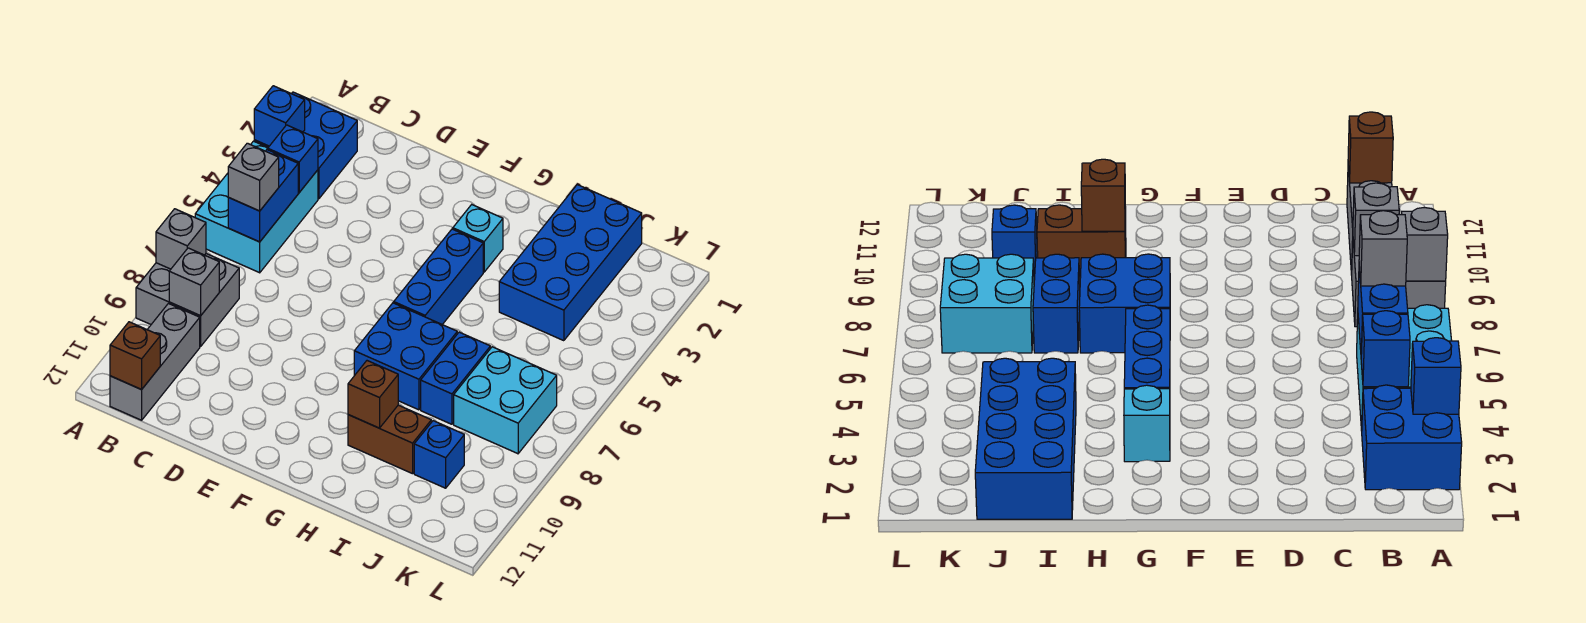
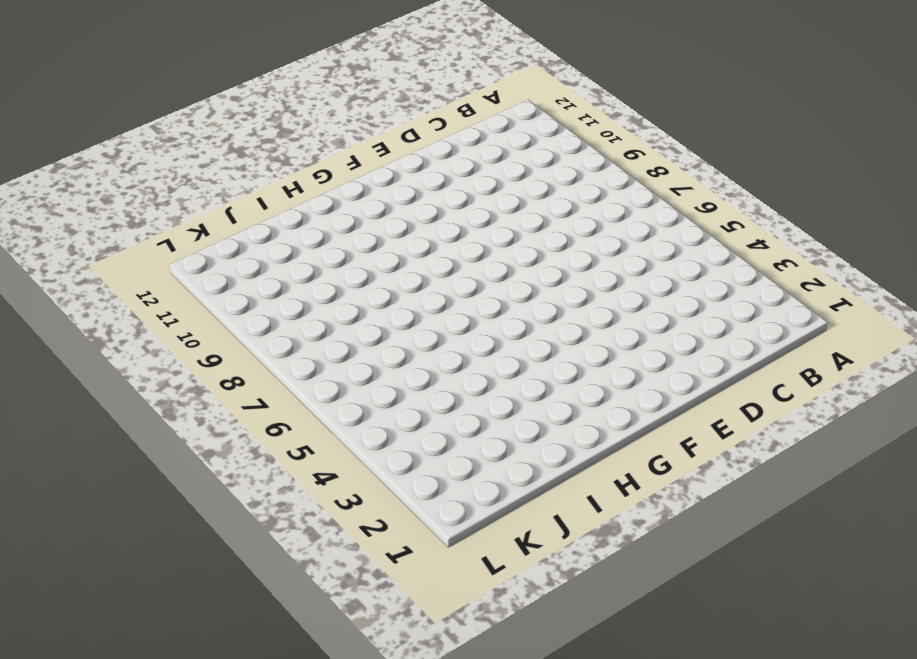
none -> blue brick A2:B3 level 1
none -> cyan brick A4:B6 level 1
none -> grey brick A8:B9 level 1

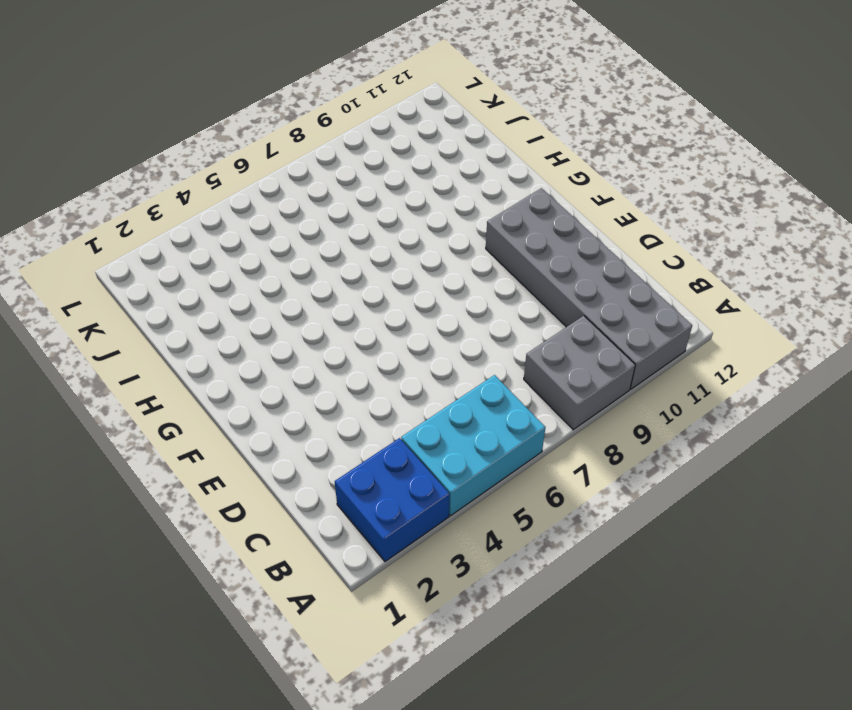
grey brick A10:F11 level 1 -> grey brick B10:B12 level 1
none -> cyan brick G3 level 1
none -> blue brick G4:G6 level 1
none -> blue brick G7:H8 level 1

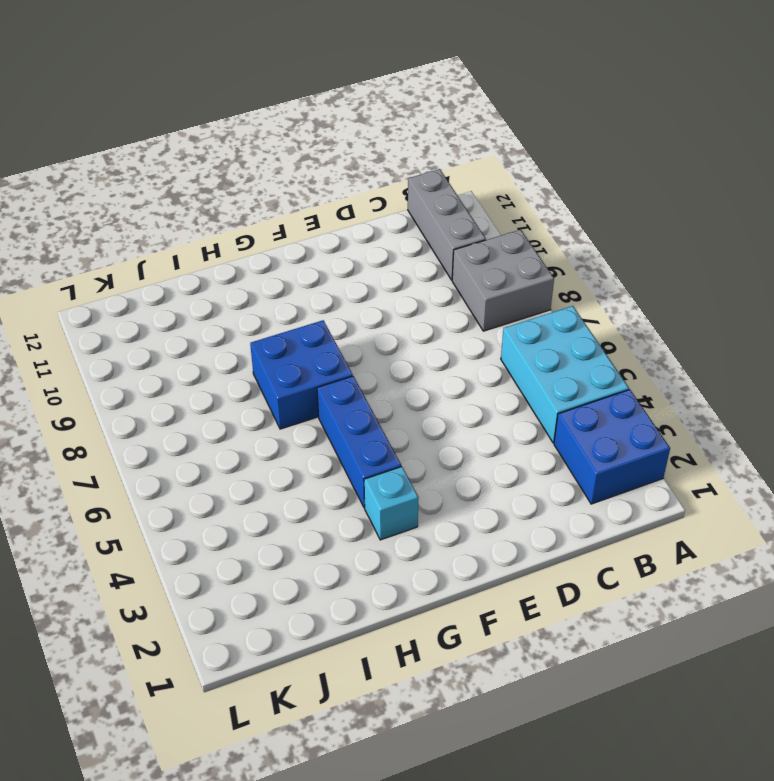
none -> brown brick H10:I10 level 1
none -> blue brick I1:J4 level 1
none -> blue brick I7:I8 level 1

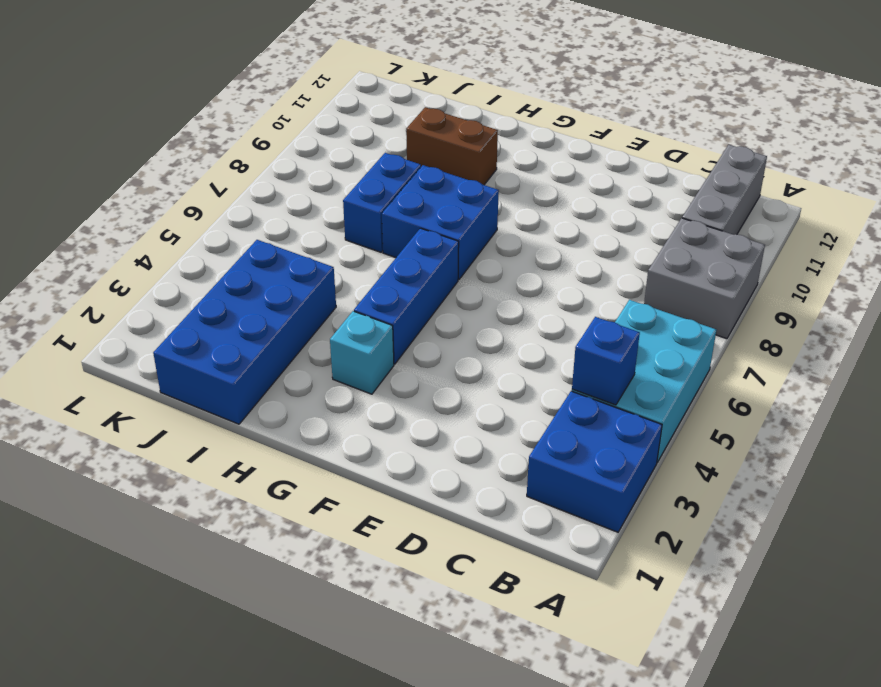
none -> cyan brick J7:K8 level 1
none -> blue brick J10 level 1
none -> blue brick A3 level 2

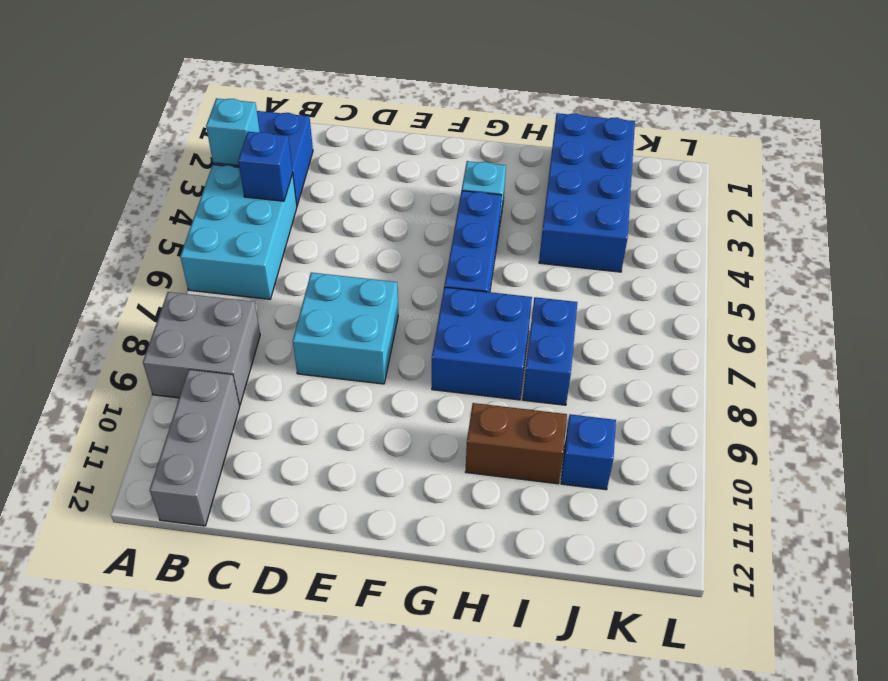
cyan brick A3 level 2 -> blue brick A3 level 2
cyan brick D7:E8 level 1 -> cyan brick J7:K8 level 1
none -> grey brick A8 level 2
none -> blue brick B5:B6 level 2
none -> grey brick B9 level 2

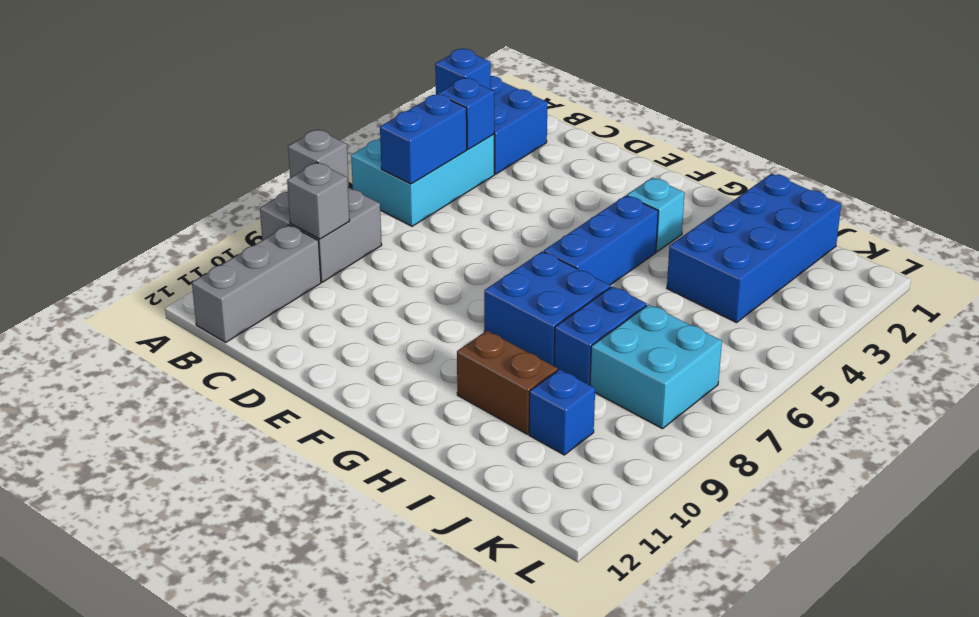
none -> brown brick B12 level 2
none -> brown brick H10 level 2
none -> grey brick B6 level 3

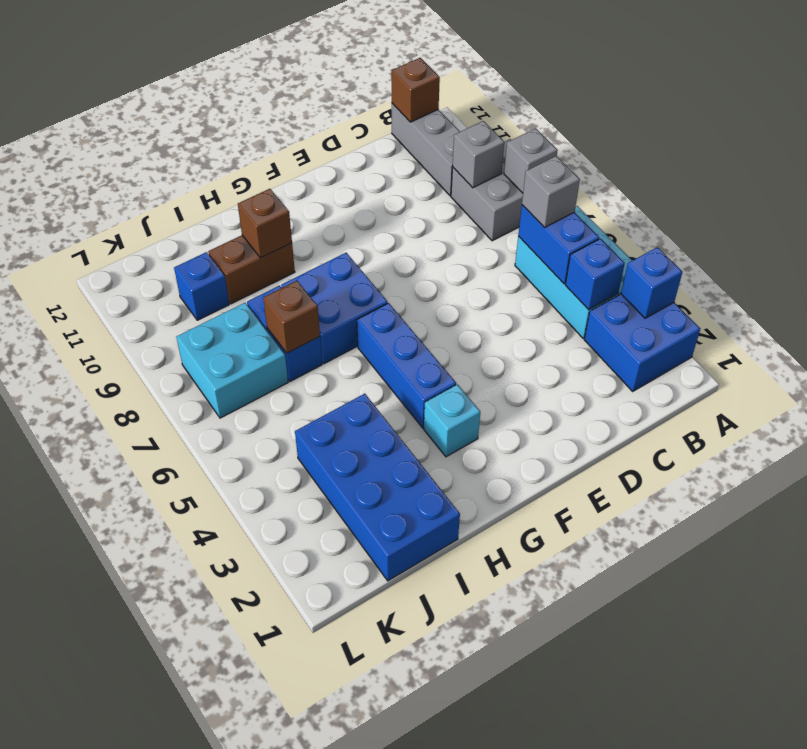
brown brick I7 level 2 -> none

